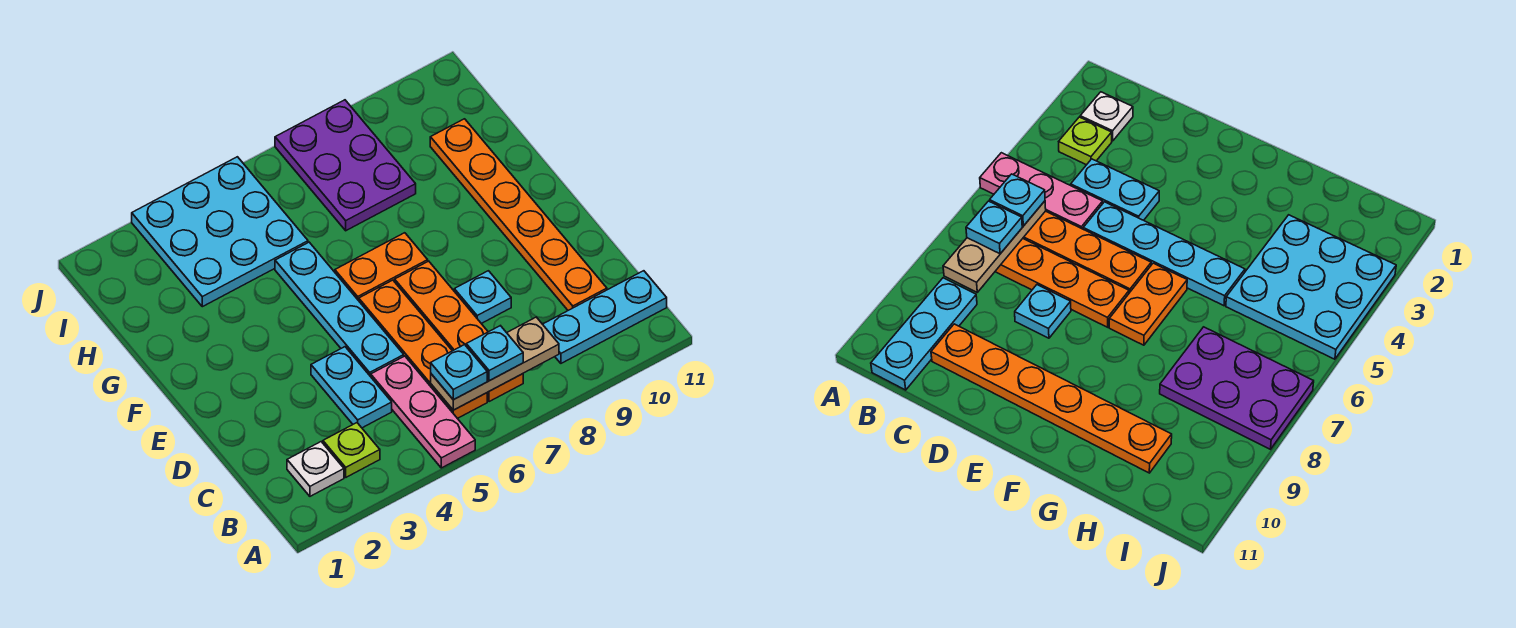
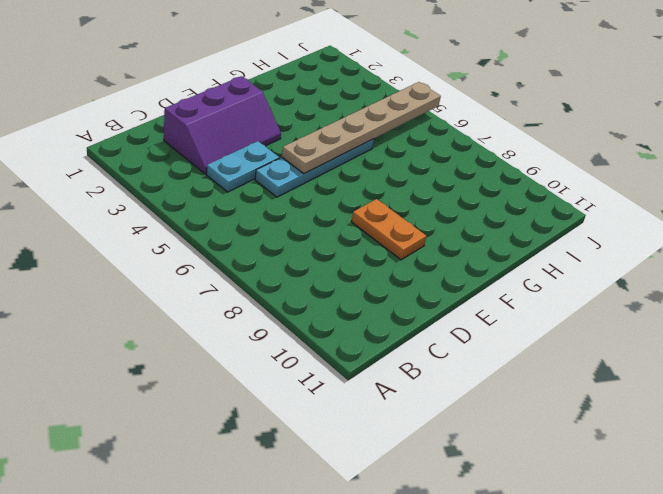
purple slope C2:E3 level 1 top 2 -> none
tan plate E5:J5 level 2 -> none
orange plate E8:E9 level 1 -> orange plate F6:F7 level 1
none -> pink plate A5:C5 level 1
none -> white plate B2 level 1
none -> lime plate B3 level 1

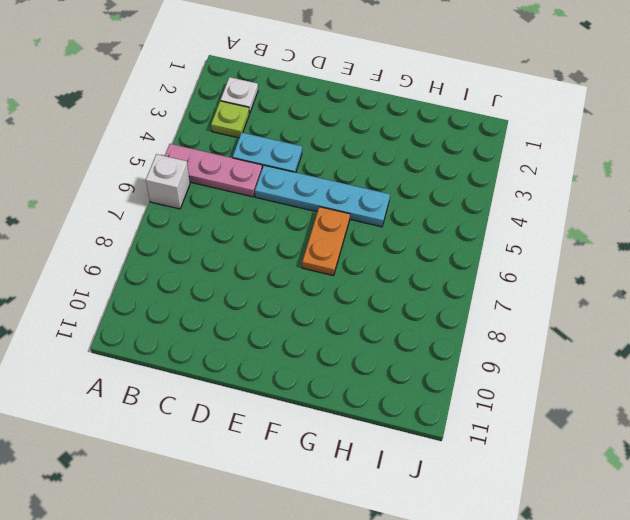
white brick A6 level 1 -> none
none -> orange plate B6:E6 level 1
none -> orange plate B7:E7 level 1
none -> cyan plate B9:B11 level 1

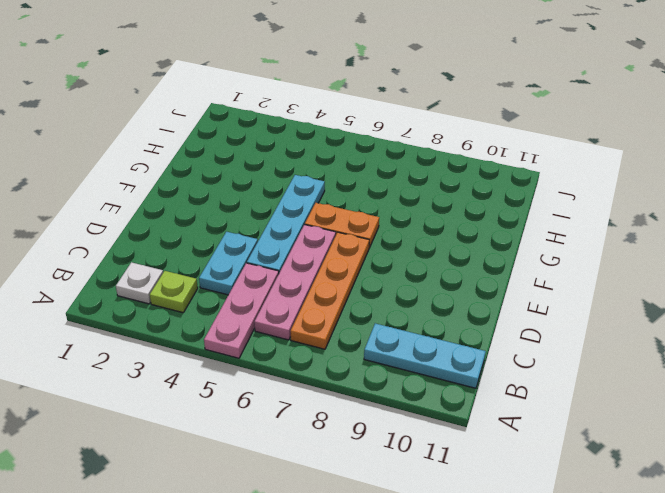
pink plate B6:E6 level 1 -> orange plate B6:E6 level 1
none -> orange plate C10:H10 level 1
none -> cyan plate D8 level 1
none -> cyan plate H3:J5 level 1

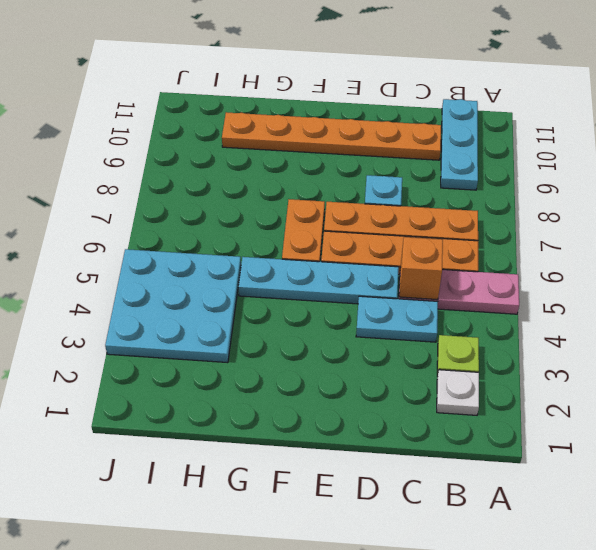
orange brick C5 level 2 -> none
none -> purple plate H7:J8 level 1
none -> tan plate B6:B8 level 2
none -> cyan plate B6 level 3

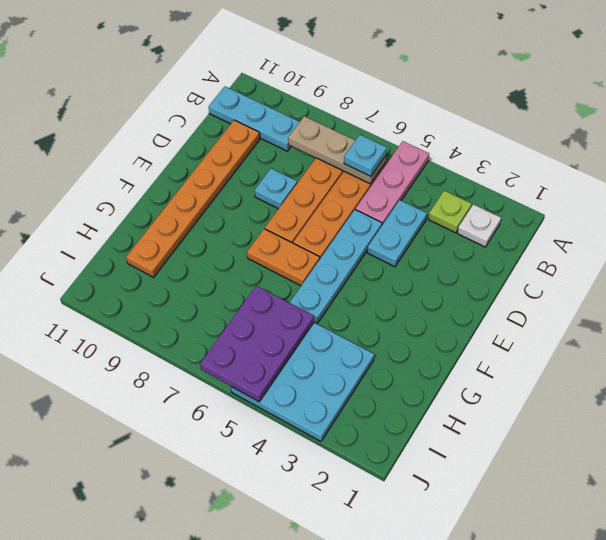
purple plate H5:J6 level 2 -> purple plate H7:J8 level 1
none -> cyan plate B7 level 3

